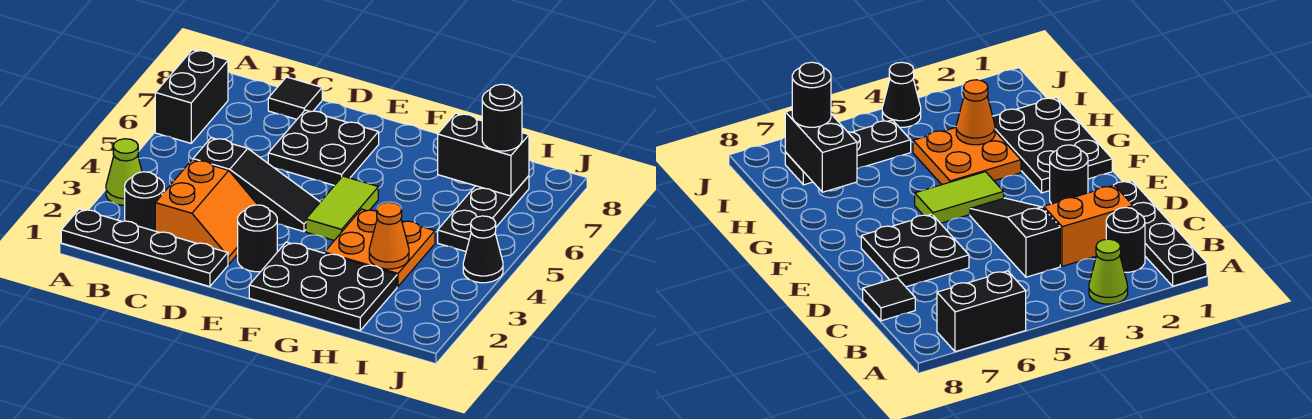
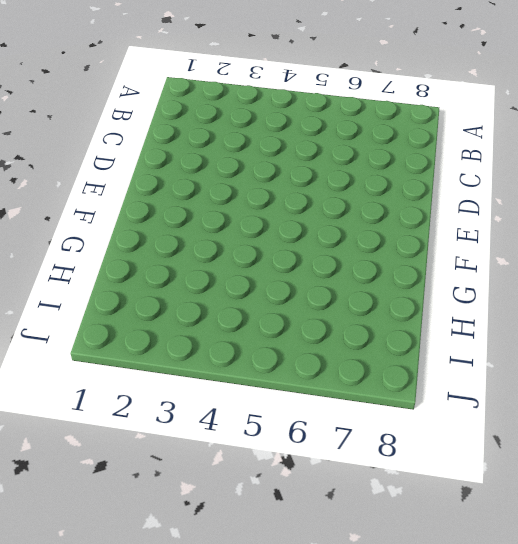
none -> black plate A1:D1 level 1
none -> lime cone A3 level 1
none -> black brick A6:A7 level 1

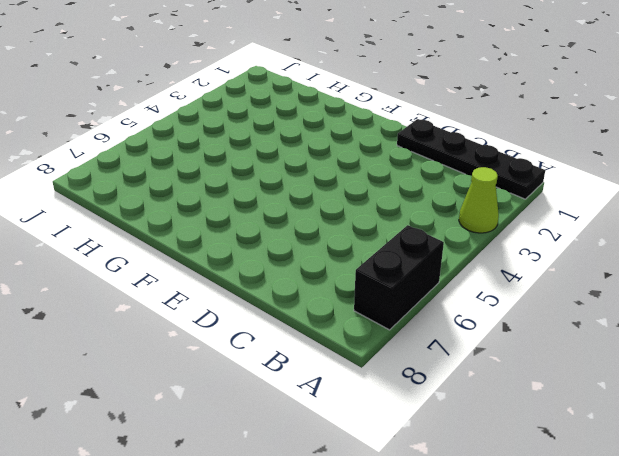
none -> black round brick B2 level 1
none -> orange slope C2:D3 level 1 top C
none -> black slope C4:E4 level 1 top C

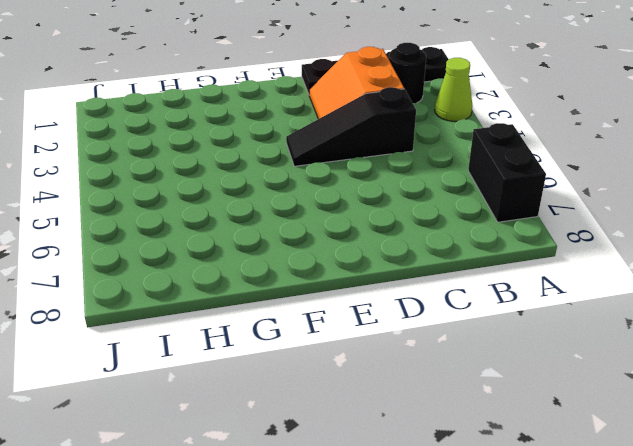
none -> black tile C8 level 1
none -> black plate D6:E7 level 1
none -> black round brick E2 level 1

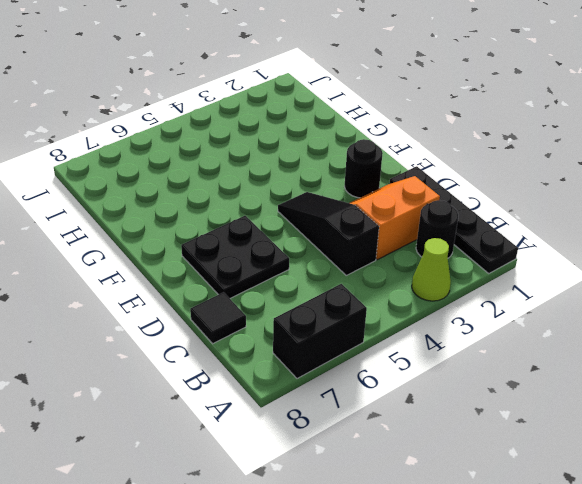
none -> black plate F1:H2 level 1
none -> lime tile F4:F5 level 1
none -> orange plate G3:H4 level 1

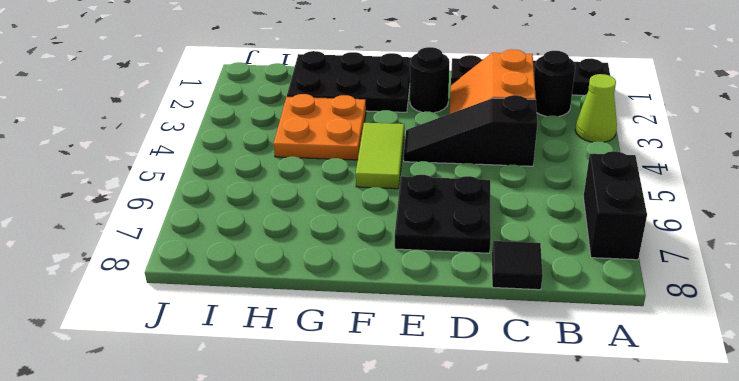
none -> black plate I5:I7 level 1
none -> black cone J4 level 1
none -> orange cone H3 level 2

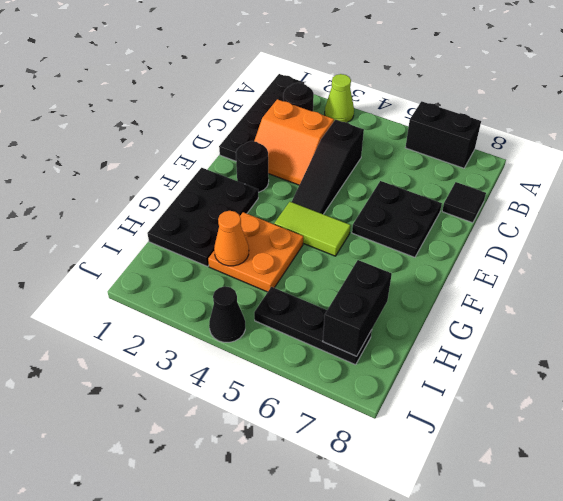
none -> black round brick I7 level 3

